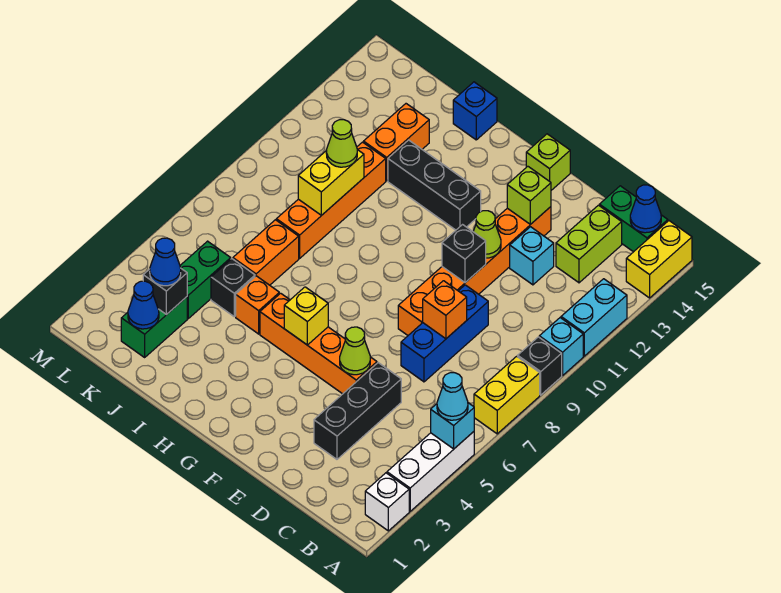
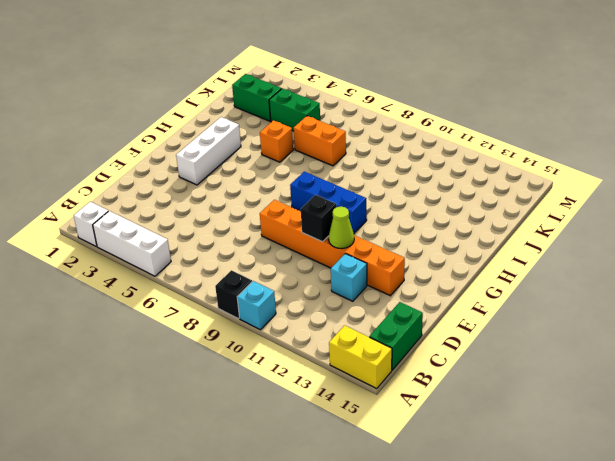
white brick F3:H3 level 1 -> none
blue brick G8:G10 level 1 -> blue brick D7:D9 level 1
none -> yellow brick A7:A8 level 1
none -> cyan brick A11:A12 level 1
none -> lime brick C13:C14 level 1
none -> black brick D3:D5 level 1

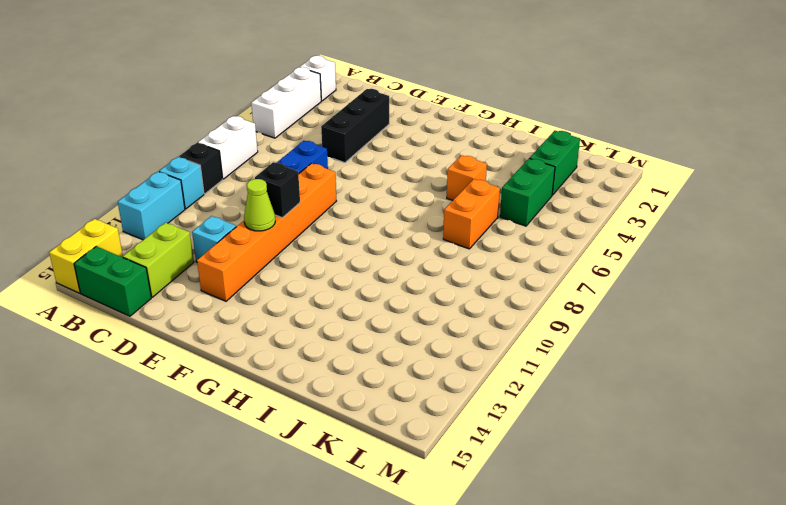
white brick A7:A8 level 1 -> yellow brick A7:A8 level 1
none -> orange brick E5:H5 level 1
none -> lime brick F15 level 1
none -> black brick G12:I12 level 1
none -> blue brick I15 level 1

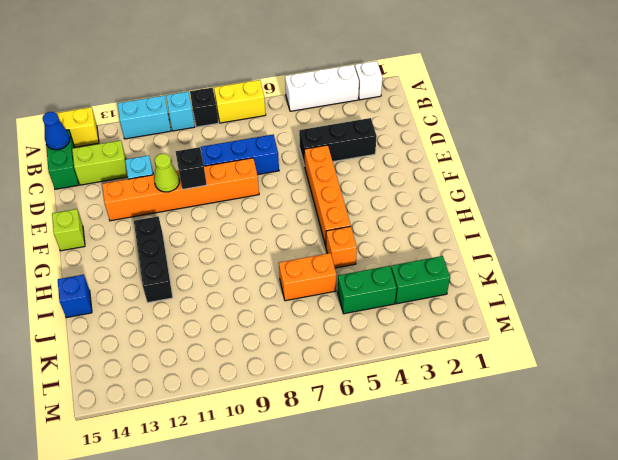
none -> black brick J5 level 1
none -> orange brick J8:J11 level 1
none -> orange brick J12:J13 level 1
none -> cyan brick A5 level 2

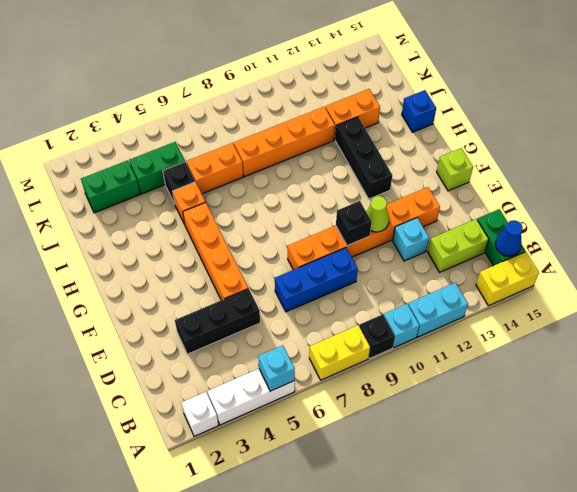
none -> orange brick D8 level 2
none -> lime cone E5 level 2
none -> lime brick E13 level 2
none -> yellow brick G5 level 2

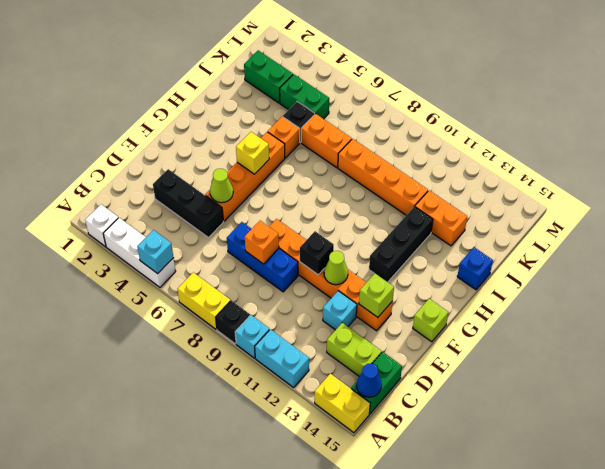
none -> yellow brick J9:J10 level 2
none -> blue cone K2 level 2
none -> black brick K3 level 2
none -> cyan cone A5 level 3

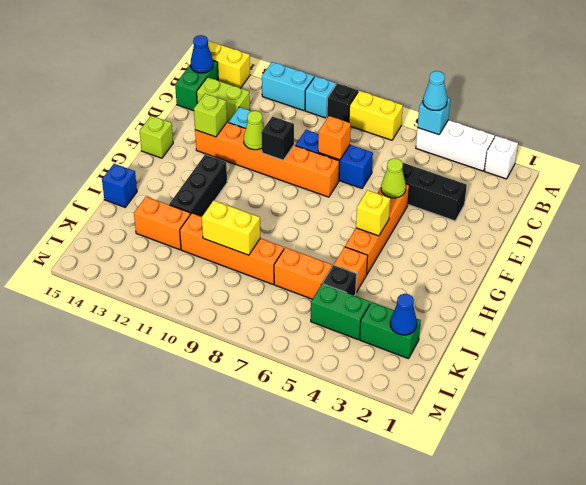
none -> black brick K3 level 2
none -> lime cone J10 level 3
none -> blue cone K3 level 3

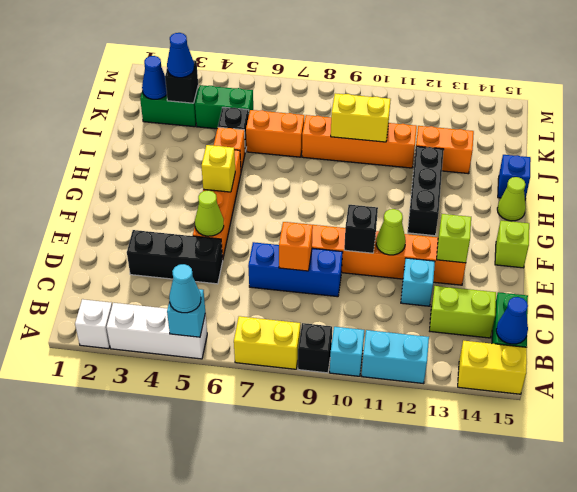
lime cone H15 level 1 -> lime cone J10 level 3

